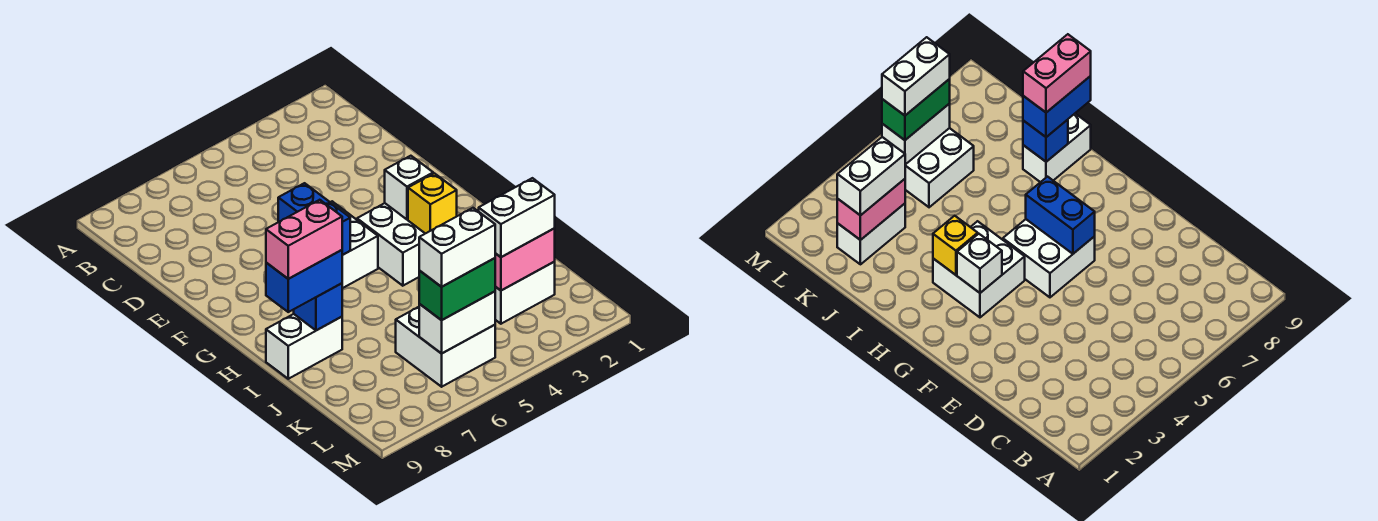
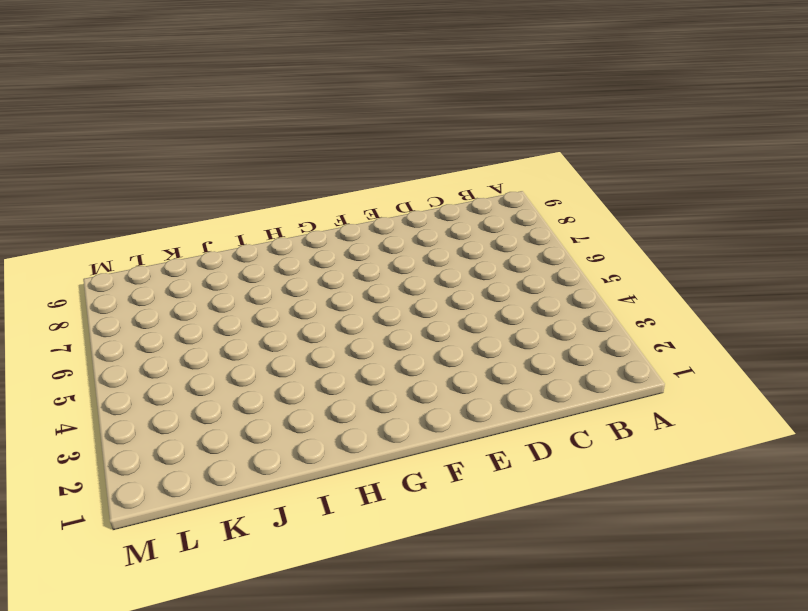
none -> white brick F5:G6 level 1
none -> white brick G3:H4 level 1
none -> white brick I8:I9 level 1

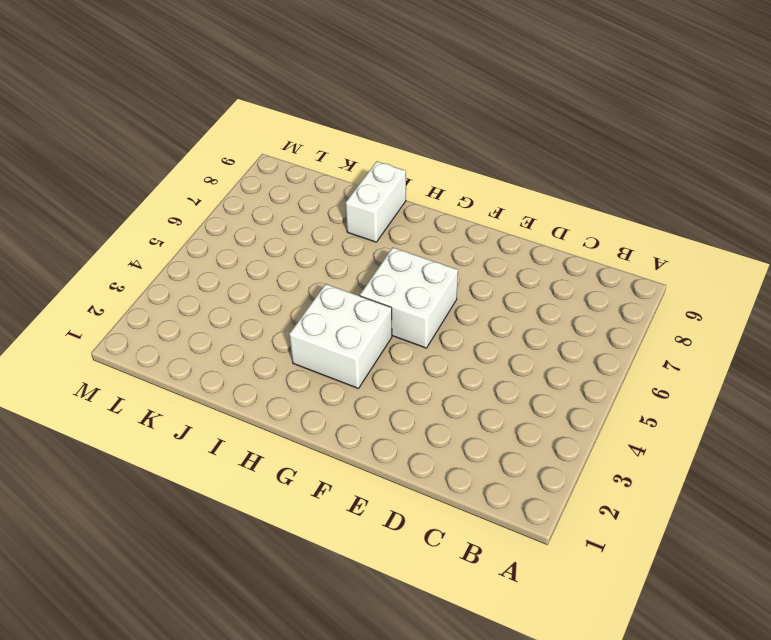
none -> white brick K2:K3 level 1
none -> white brick K5:L6 level 1
none -> blue brick F6:G6 level 2

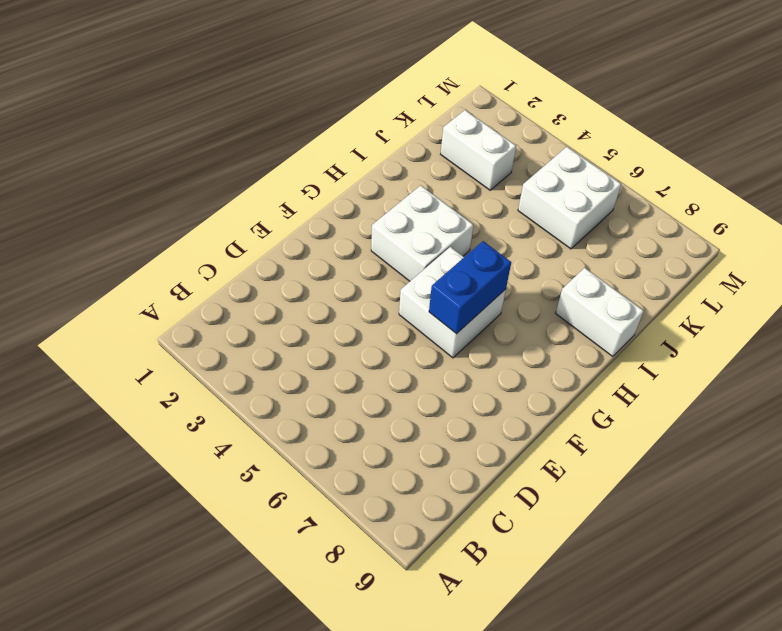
none -> white brick G3 level 2
none -> yellow brick H3 level 2
none -> blue brick I8 level 2

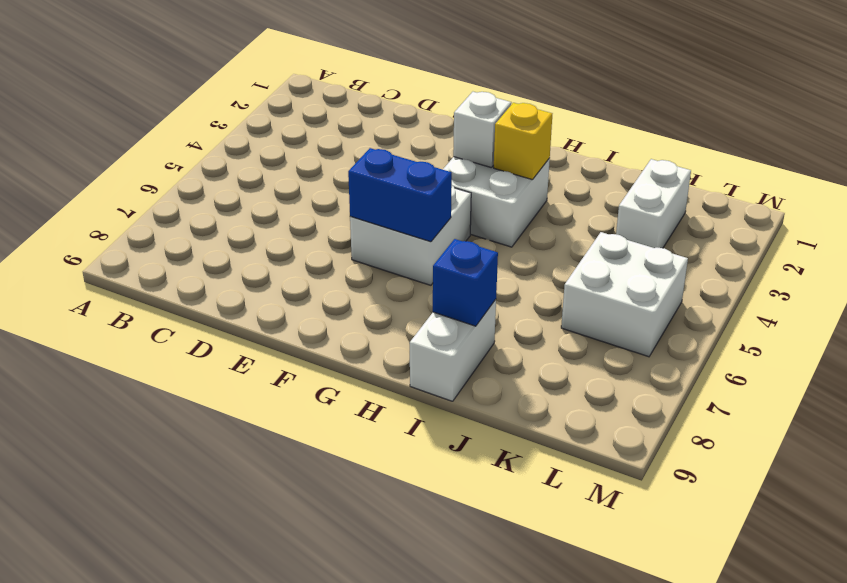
none -> pink brick K2:K3 level 2
none -> white brick L5:L6 level 2
none -> blue brick I8:I9 level 3

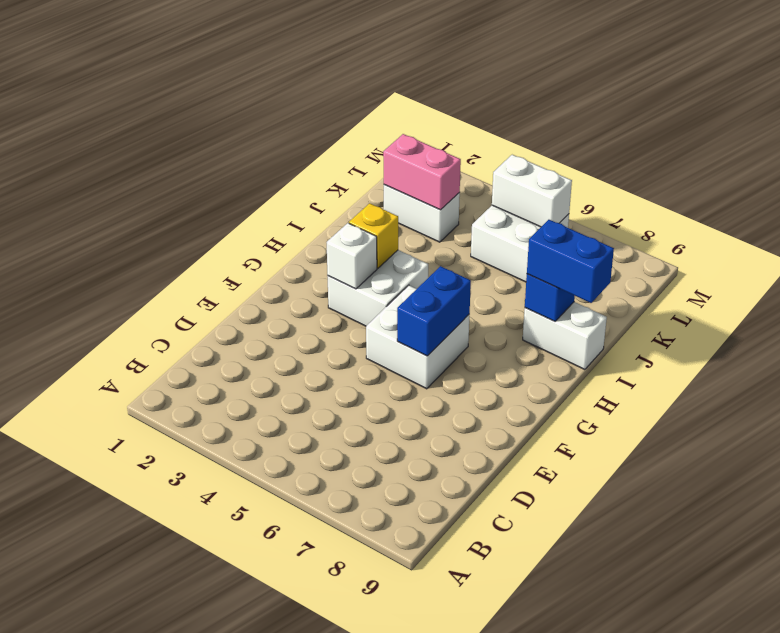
none -> white brick K2:K3 level 3
none -> green brick L5:L6 level 3
none -> pink brick I8:I9 level 4

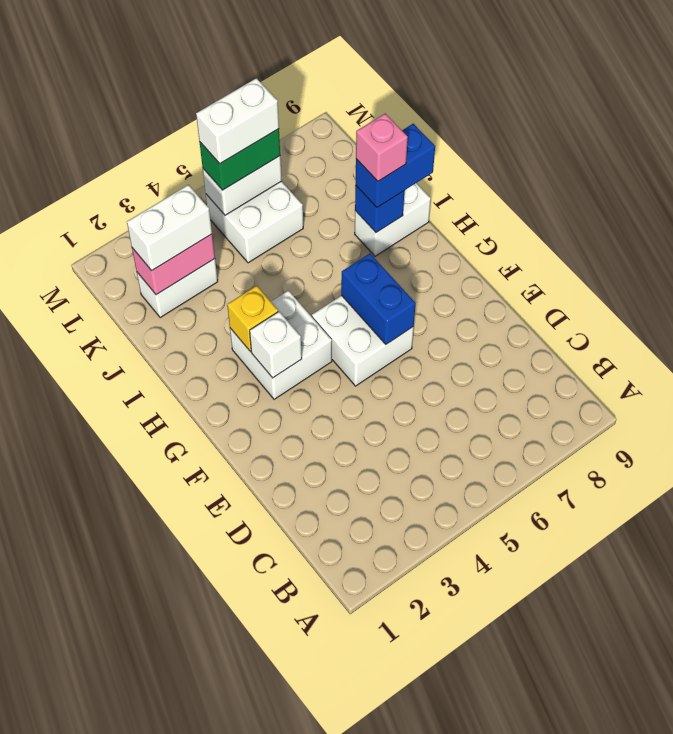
pink brick I8 level 4 -> pink brick I8:I9 level 4

